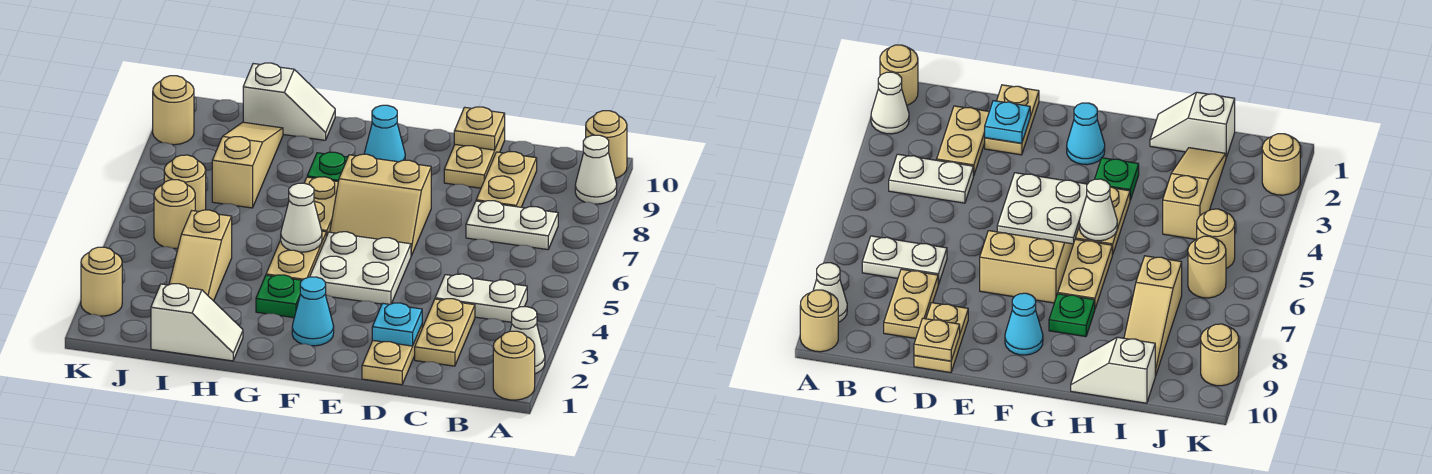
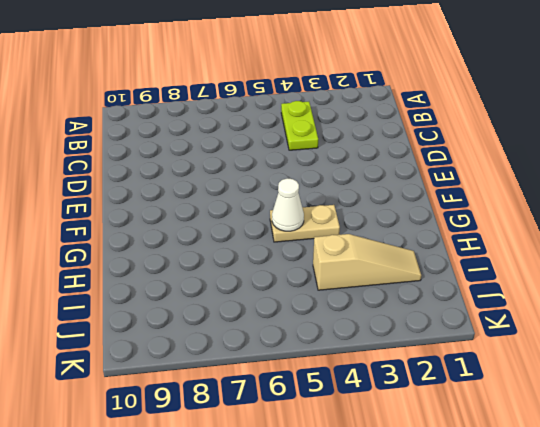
lime plate B4:C4 level 1 -> white plate B4:C4 level 1
none -> tan round brick A1 level 1
none -> white cone A2 level 1
none -> white cone A9 level 1

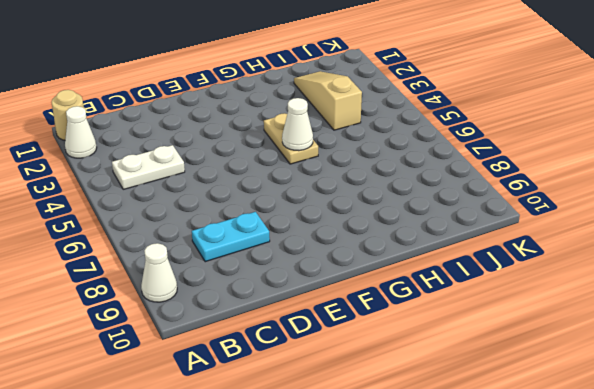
cyan plate C8:D8 level 1 -> tan plate C8:C9 level 1
none -> tan round brick A10 level 1
none -> white plate B7:C7 level 1
none -> tan plate C2:C3 level 1

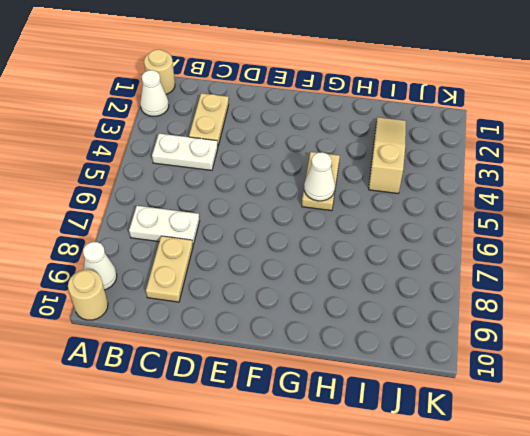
none -> tan plate D1:D2 level 1
none -> tan plate D9:D10 level 1
none -> white plate E4:F5 level 1

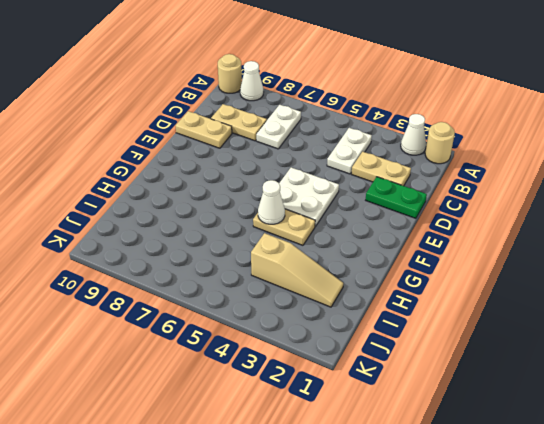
green plate D1:D2 level 1 -> tan plate D1:D2 level 1
none -> tan slope E6:F7 level 1 top 7
none -> cyan cone F2 level 1
none -> cyan cone F9 level 1

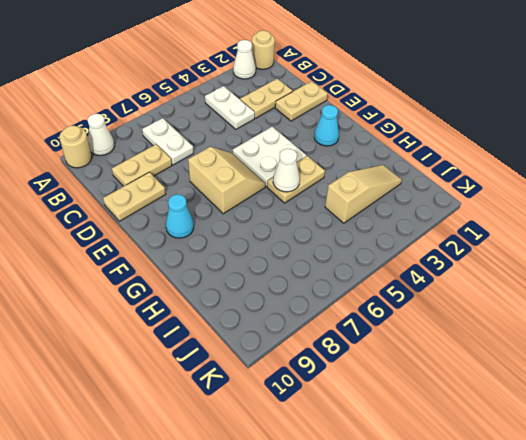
none -> green plate G3 level 1
none -> tan plate G6:G7 level 1
none -> green plate G8 level 1

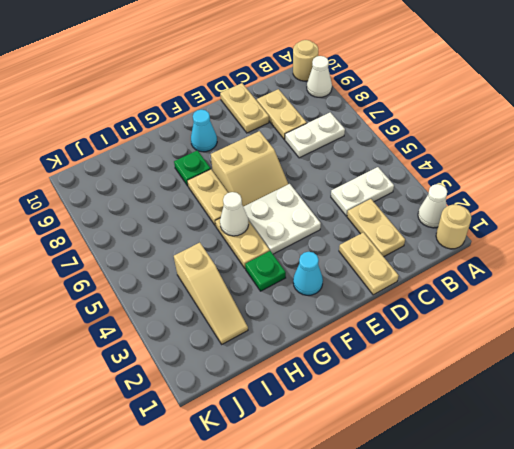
none -> white slope H1:I1 level 1 top I
none -> white slope H10:I10 level 1 top I
none -> tan slope I7:I9 level 1 top 7

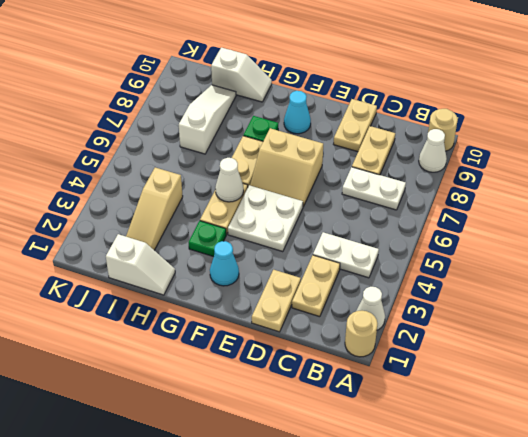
white slope I7:I9 level 1 top 7 -> tan slope I7:I9 level 1 top 7
none -> tan round brick J5 level 1
none -> tan round brick J6 level 1
none -> tan round brick K2 level 1

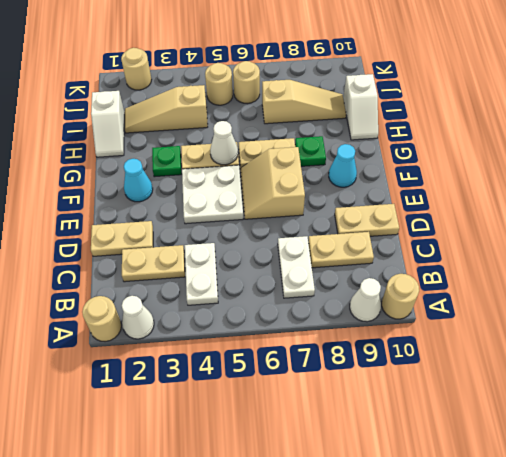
none -> tan round brick K9 level 1
none -> cyan plate D2 level 2
none -> tan plate D10 level 2

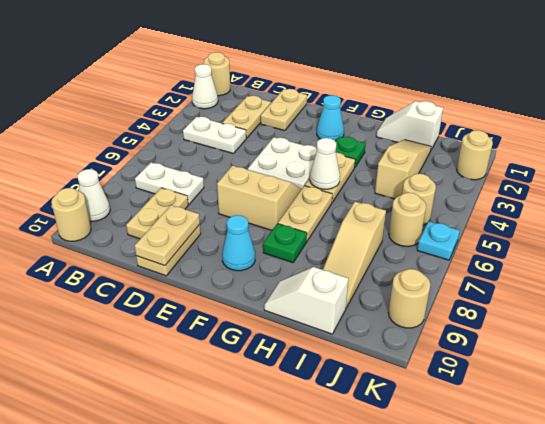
tan plate D9:D10 level 2 -> tan plate D10 level 2
cyan plate K6 level 1 -> cyan plate D2 level 2

